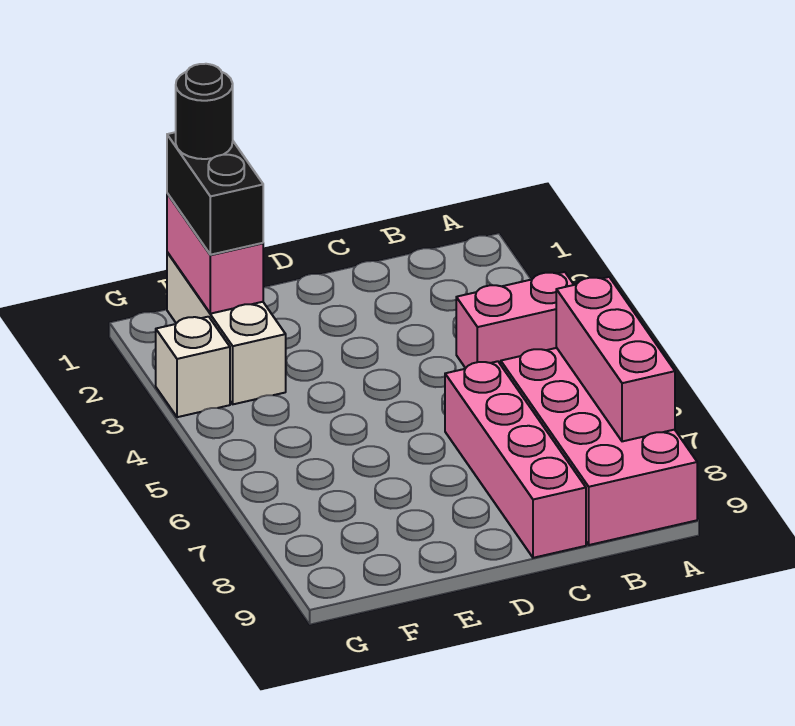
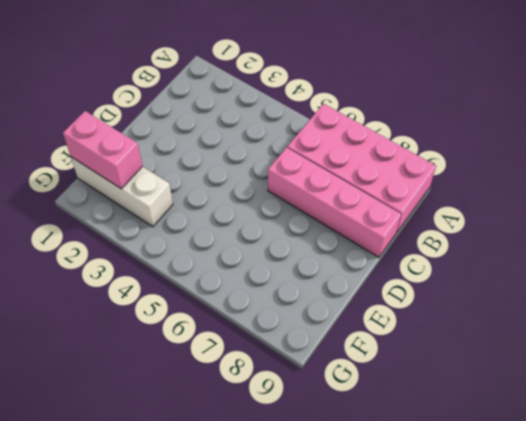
none -> pink brick A4:B4 level 1
none -> white brick G3 level 1

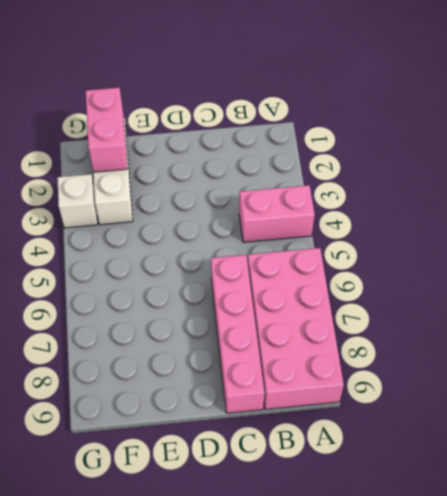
none -> pink brick A6:A8 level 2
none -> black brick F1:F2 level 3

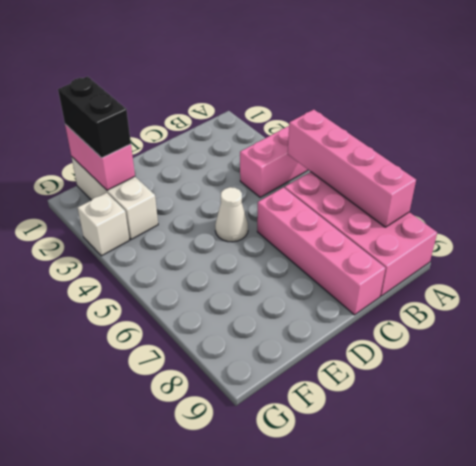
pink brick A5:A8 level 2 -> pink brick A6:A8 level 2
white cone D5 level 1 -> none
none -> black round brick F1 level 4

